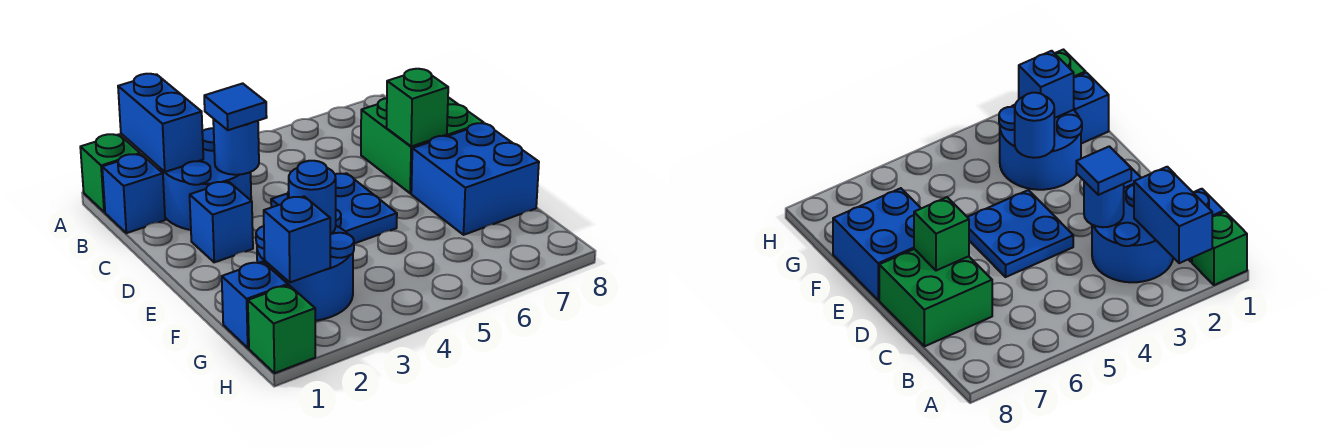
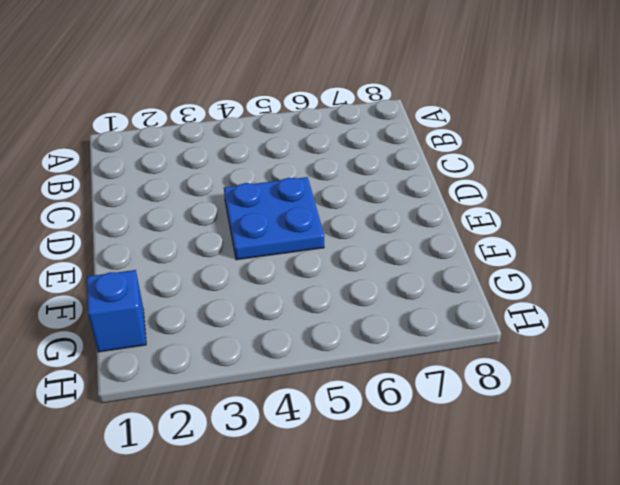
none -> green brick A1 level 1
none -> blue brick B1 level 1
none -> blue round brick B2:C3 level 1

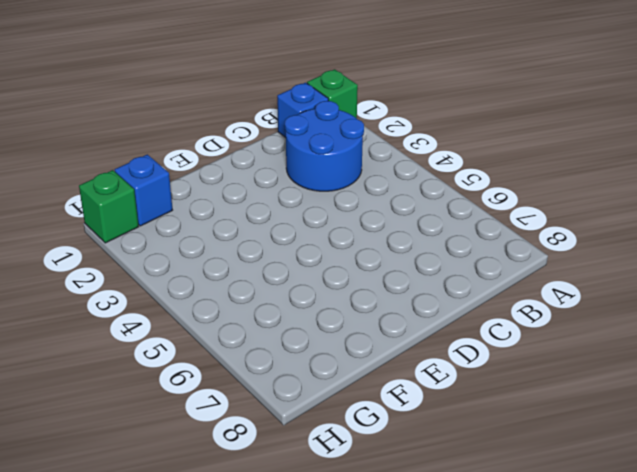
none -> green brick C7:D8 level 1
none -> blue brick D2 level 1
none -> blue plate D4:E5 level 1

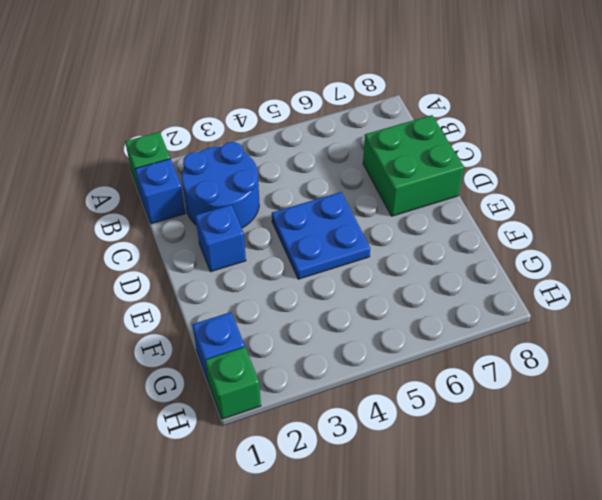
none -> blue brick E7:F8 level 1
none -> blue round brick F2:G3 level 1
none -> blue brick A2:B2 level 2

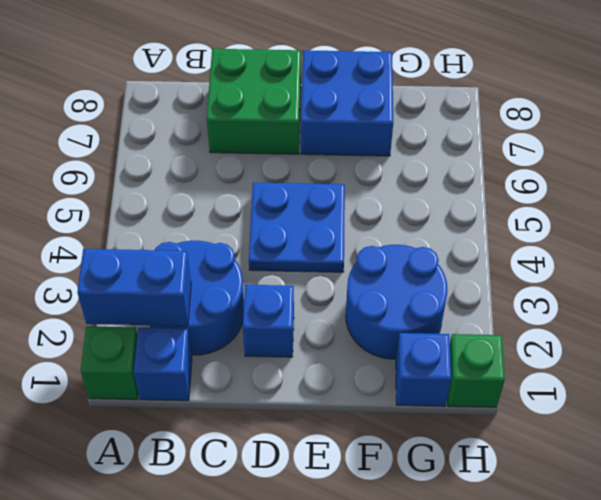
none -> blue round brick C3 level 2
none -> green brick D7 level 2
none -> blue round brick F3 level 2

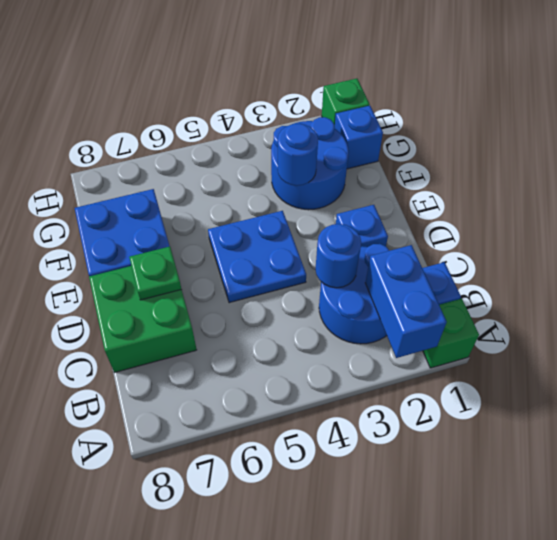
green plate D7 level 2 -> green brick D7 level 2
none -> blue brick G2 level 2
none -> blue tile C3 level 3

